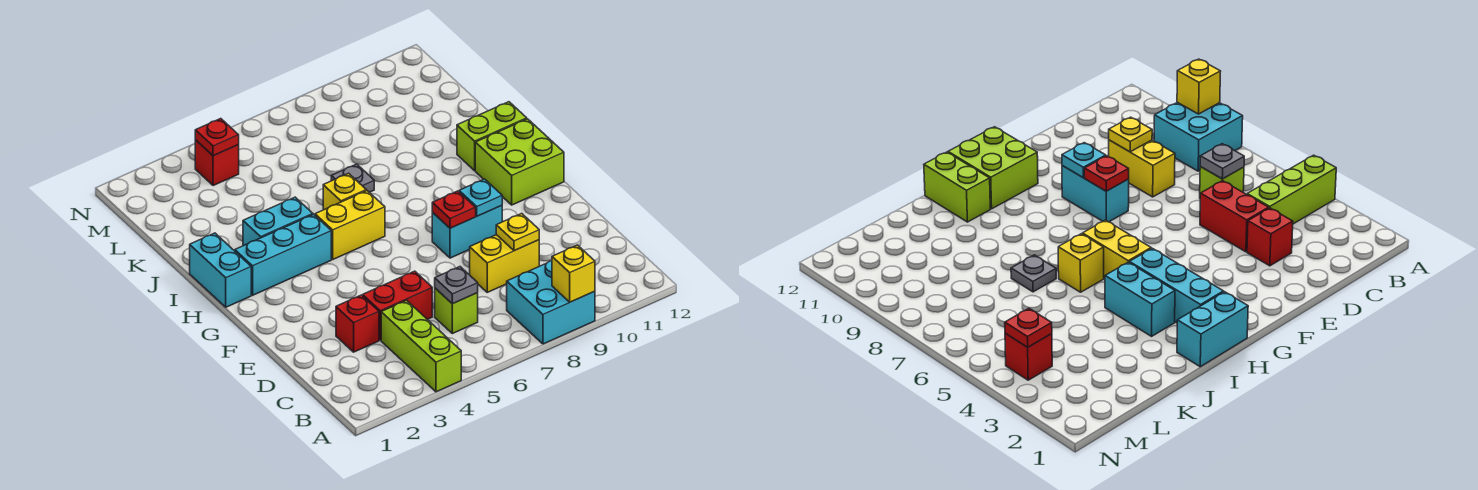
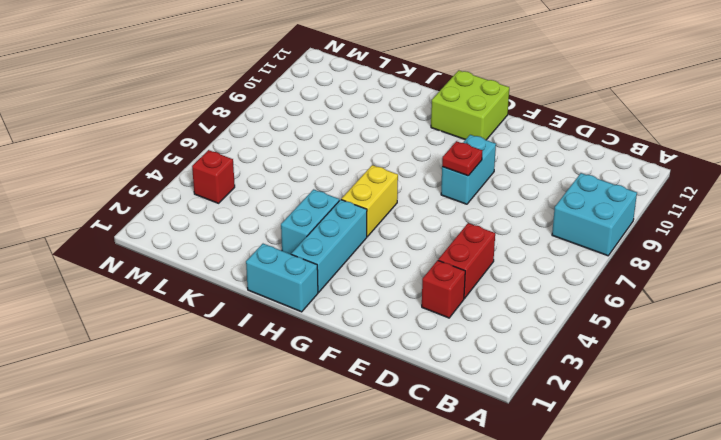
none -> lime brick A4:C4 level 1
none -> lime brick C6 level 1
none -> yellow brick D8:D9 level 1

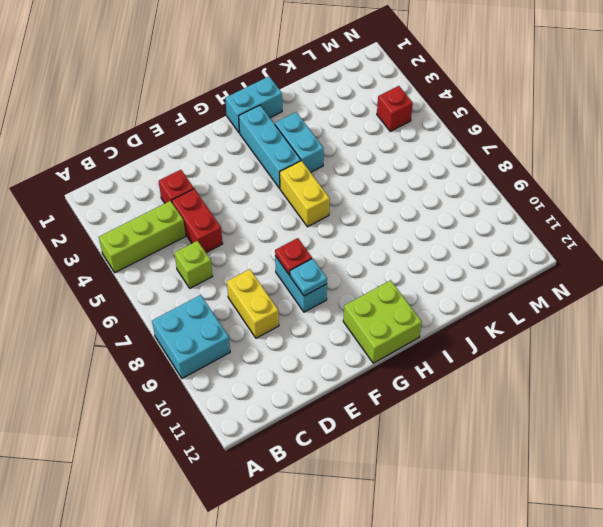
none -> yellow brick I6 level 1
none -> lime brick I11:I12 level 1
none -> grey plate J7 level 1

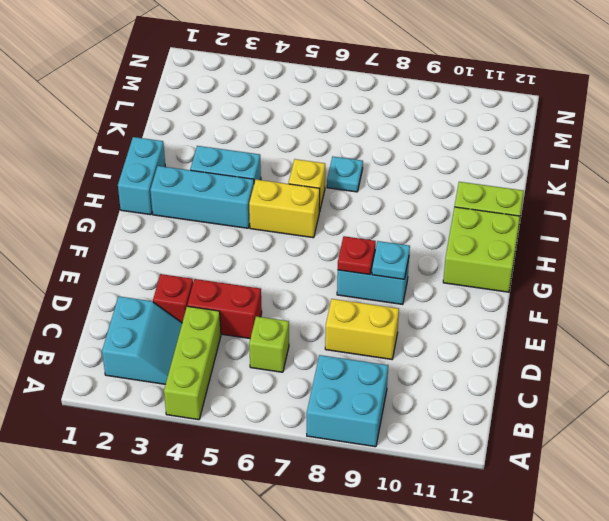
cyan slope B2:C3 level 1 top 2 -> none
cyan plate J7 level 1 -> grey plate J7 level 1
none -> red brick M4 level 1
none -> yellow brick A9 level 2
none -> grey plate C6 level 2

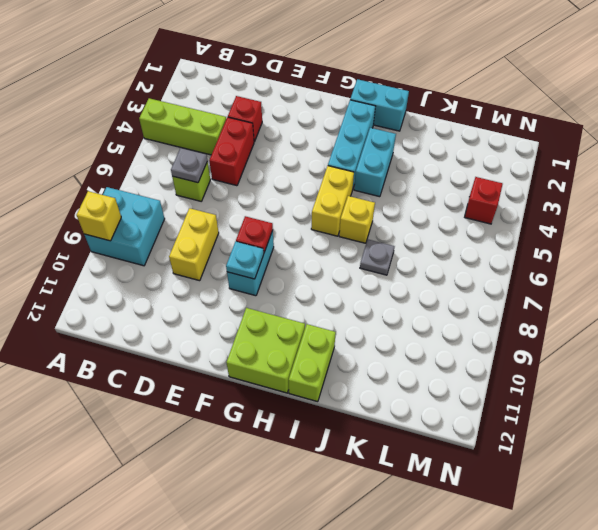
none -> yellow plate D9 level 2
none -> red plate M4 level 2

